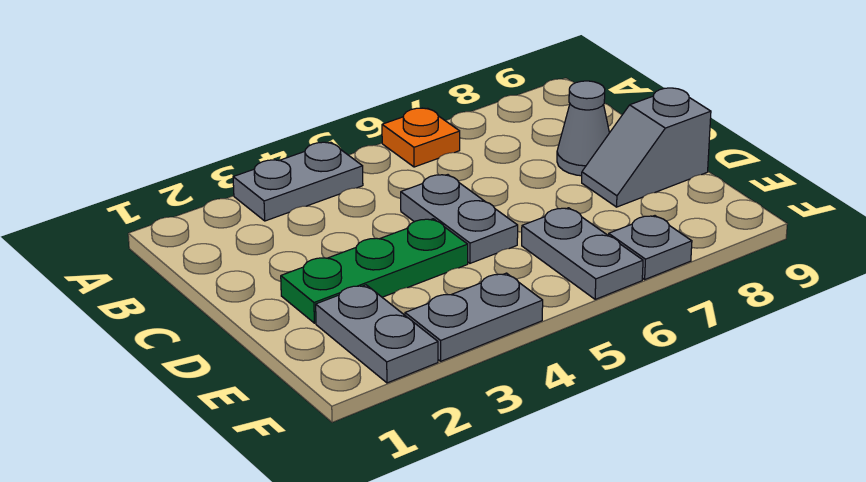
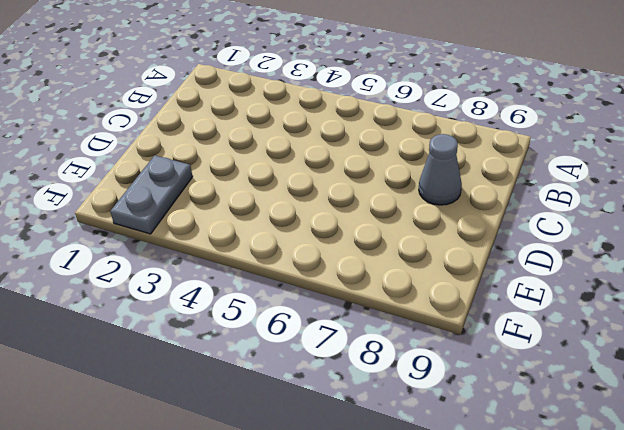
none -> grey plate A3:A4 level 1
none -> orange plate A6 level 1

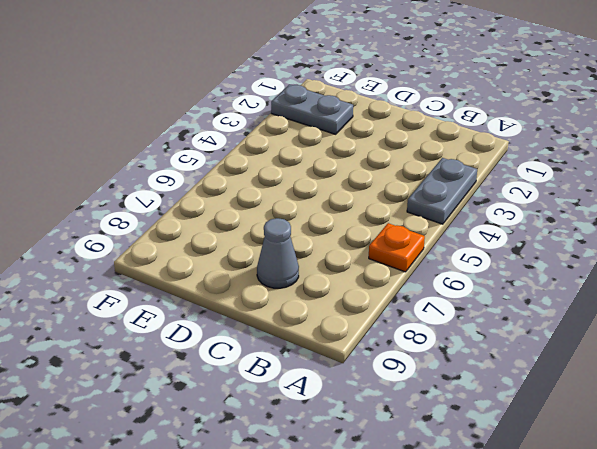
none -> grey plate C5:D5 level 1
none -> green plate D2:D4 level 1

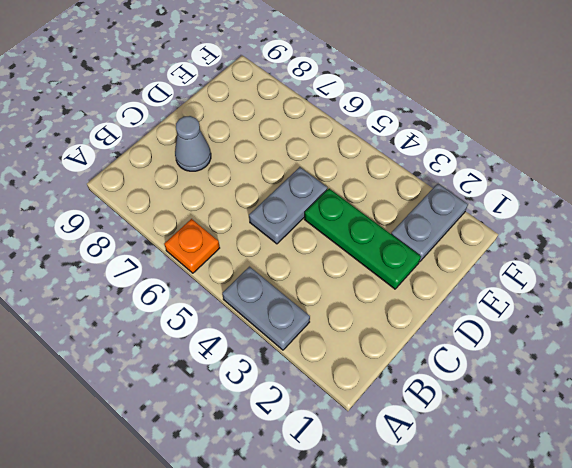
none -> grey slope D8:D9 level 1 top 9
none -> grey plate E6:F6 level 1

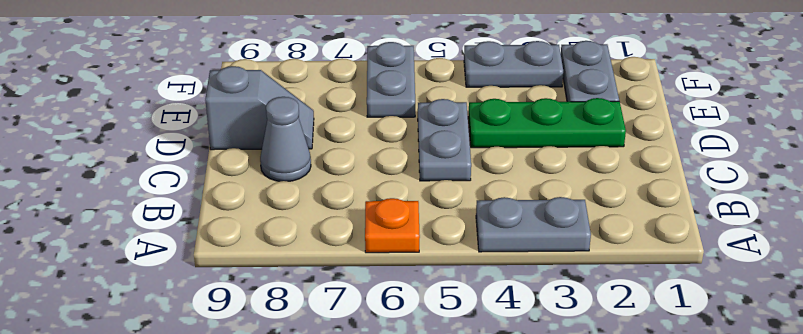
none -> grey plate F7 level 1

